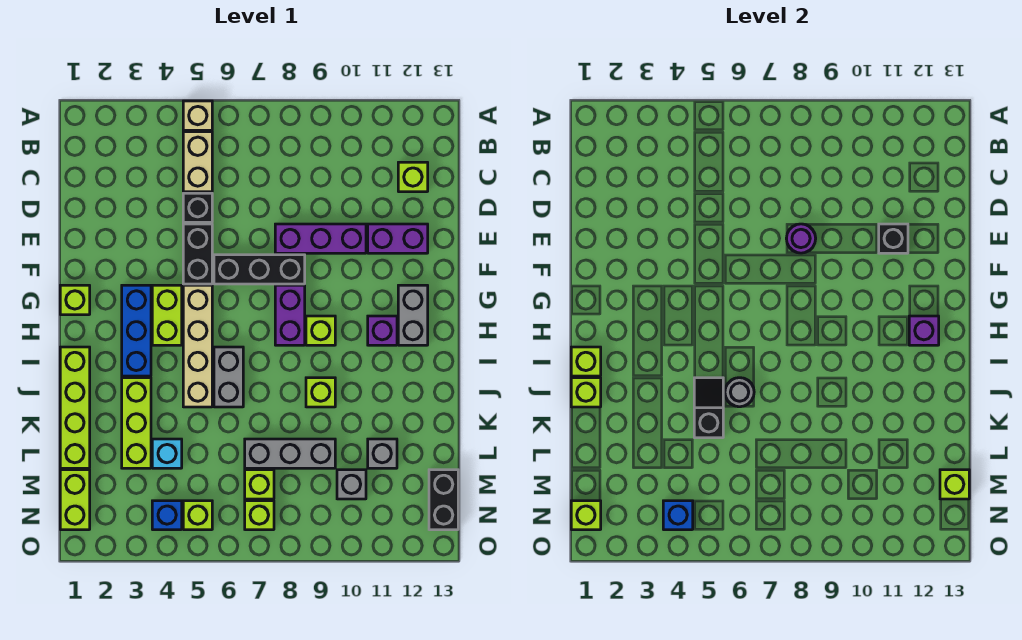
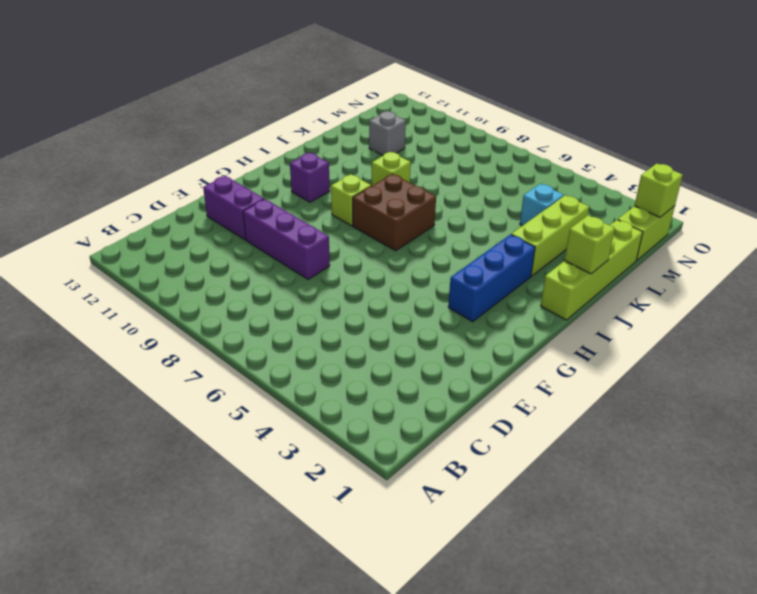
brown brick H7:I8 level 1 -> purple brick G8:H8 level 1
none -> tan brick A5 level 1
none -> tan brick B5:C5 level 1
none -> lime brick C12 level 1
none -> black brick D5 level 1

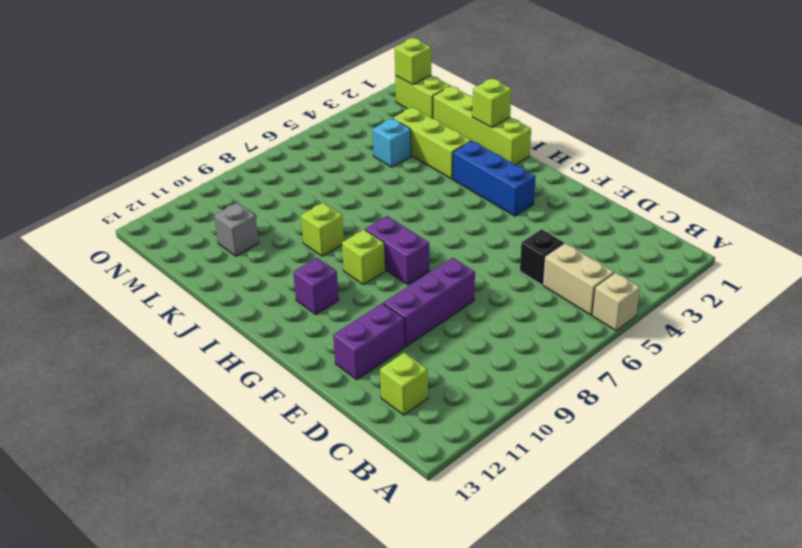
none -> black brick E5:F5 level 1
none -> black brick F6:F8 level 1
none -> lime brick G1 level 1
none -> lime brick G4:H4 level 1

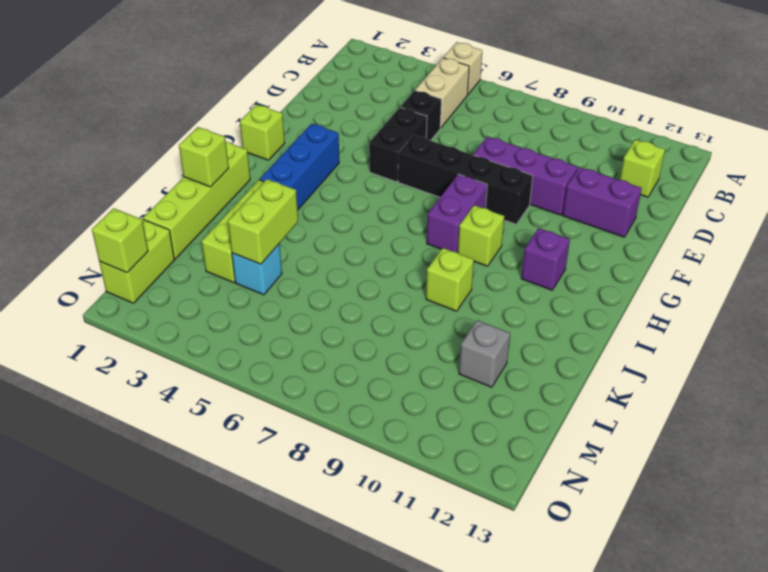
black brick F6:F9 level 1 -> black brick F6:F8 level 1
lime brick K4:L4 level 2 -> lime brick G4:H4 level 1
none -> tan brick G5:J5 level 1
none -> grey brick G12:H12 level 1
none -> grey brick I6:J6 level 1
none -> grey brick L7:L9 level 1

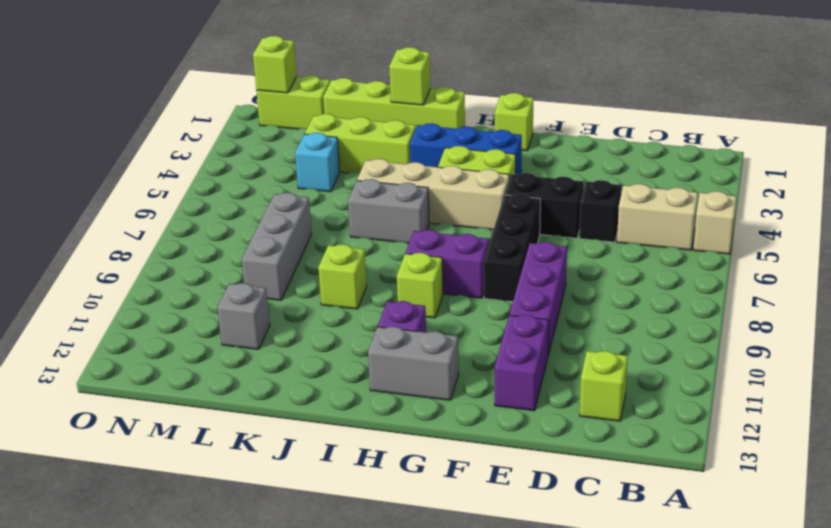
none -> lime brick M7 level 1
none -> grey brick M10 level 1
none -> black brick M13:N13 level 1
none -> blue brick N4 level 1

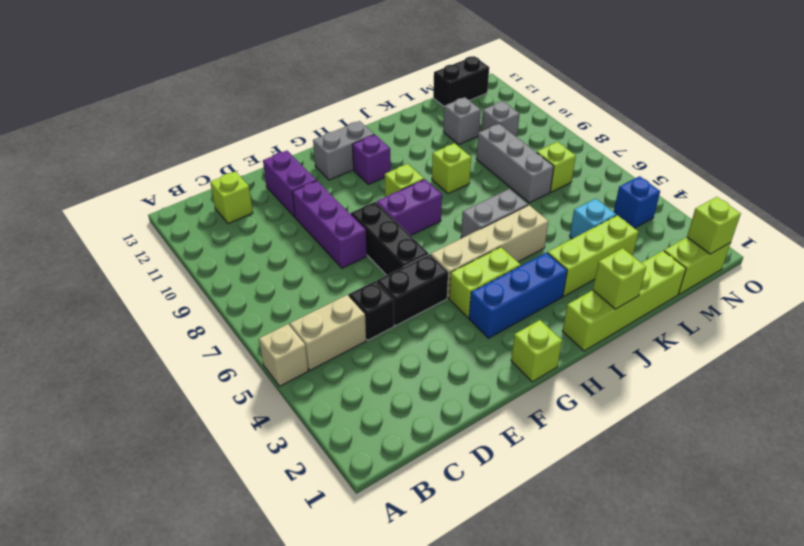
none -> lime brick N5 level 1
none -> lime brick N7 level 1
none -> purple round brick E8 level 2
none -> black brick E11 level 2

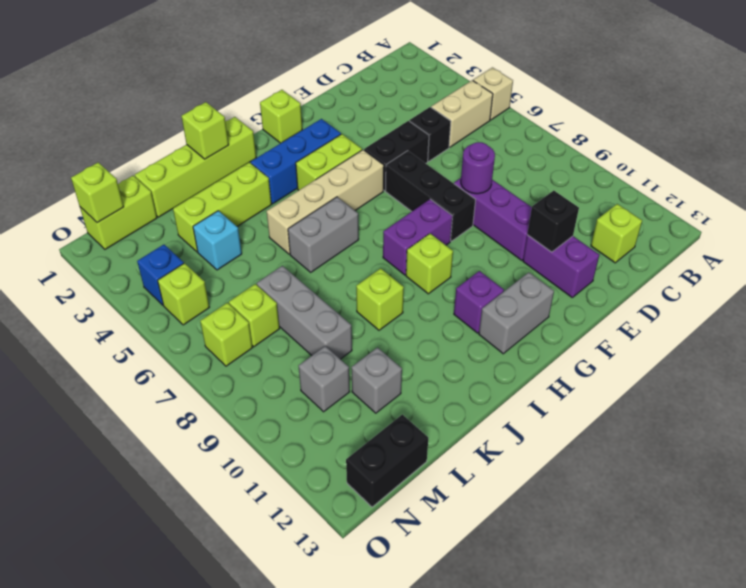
none -> purple brick H12 level 2
none -> lime brick I1 level 2
none -> black slope J5:K5 level 2 top K
none -> grey round brick J6 level 2

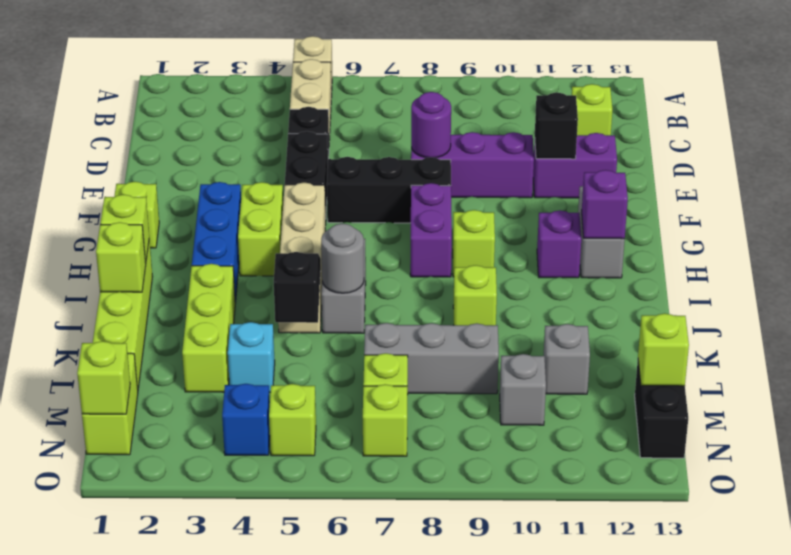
none -> blue brick N4 level 2

